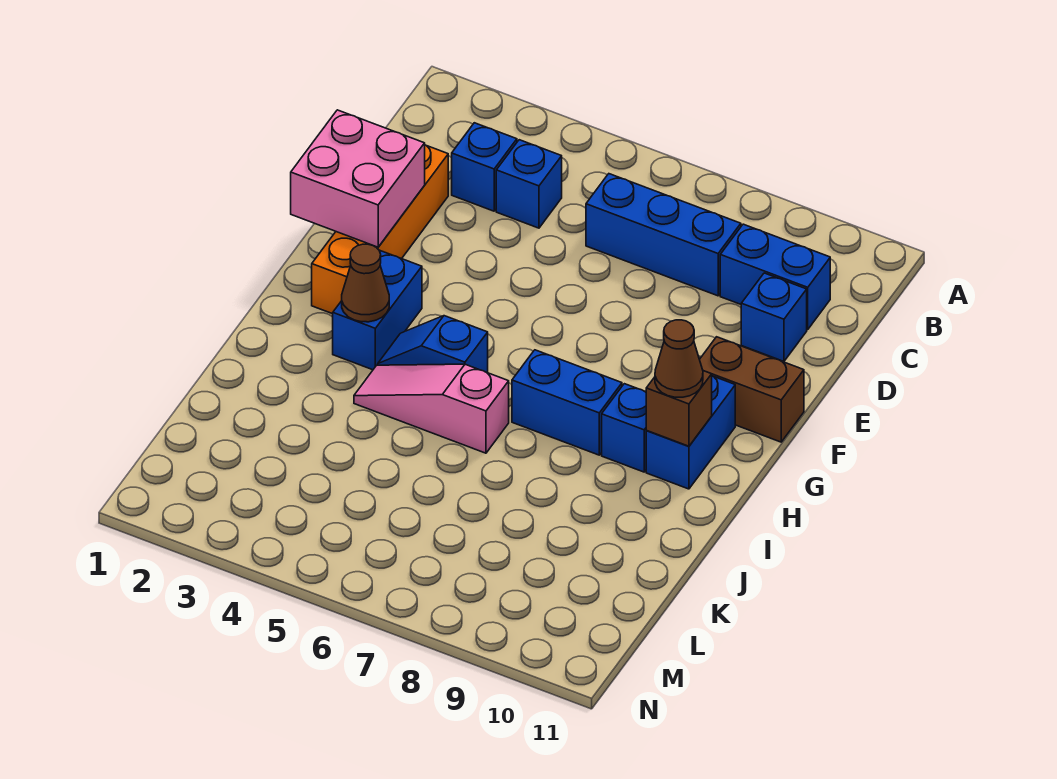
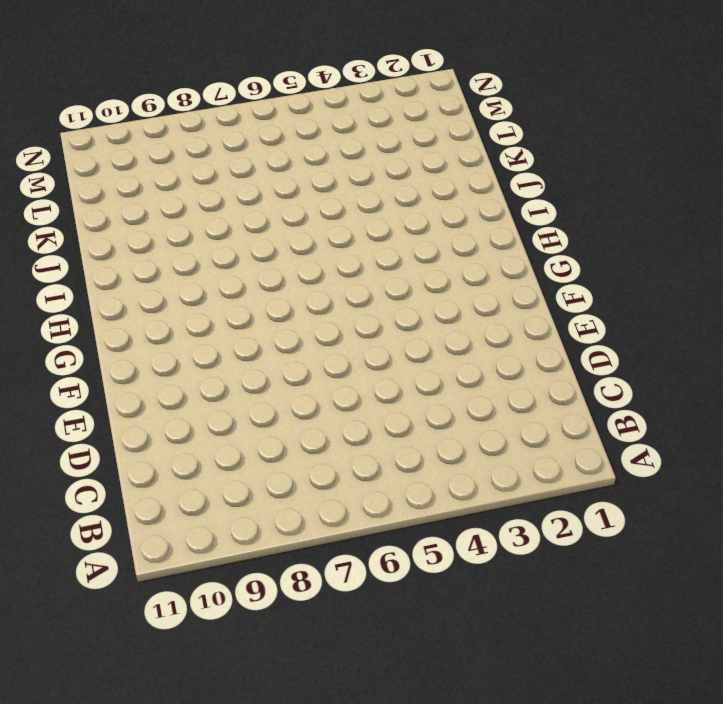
none -> blue brick C3 level 1
none -> blue brick C4 level 1
none -> blue brick C6:C8 level 1

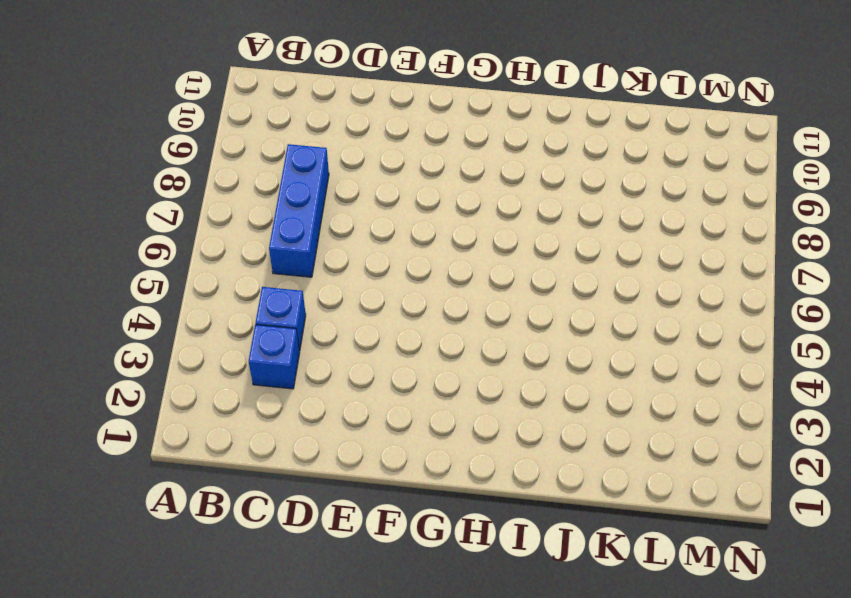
none -> blue brick C9:C10 level 1
none -> orange brick D2:G2 level 1
none -> blue brick D10 level 1

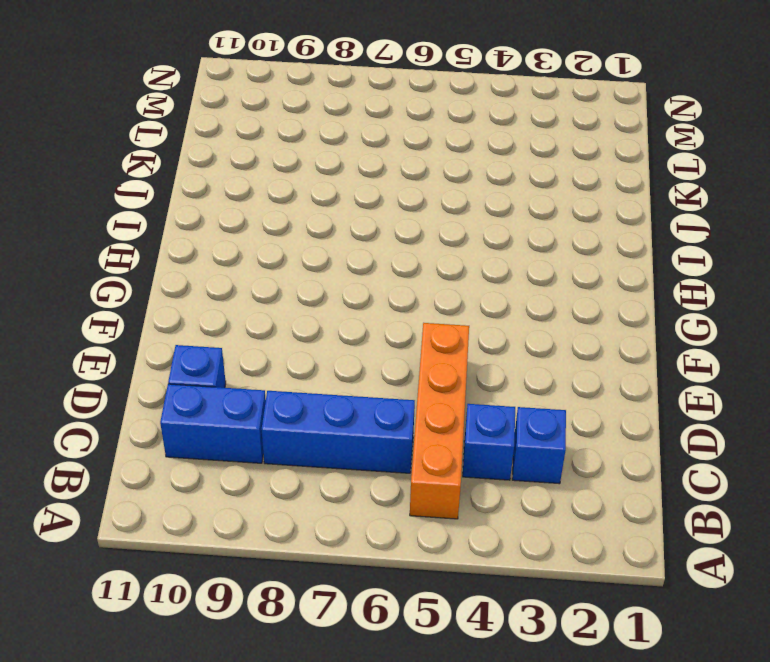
orange brick B5:E5 level 1 -> orange brick D2:G2 level 1
none -> brown brick F10:F11 level 1
none -> blue brick G3:H3 level 1
none -> blue brick G10:H10 level 1

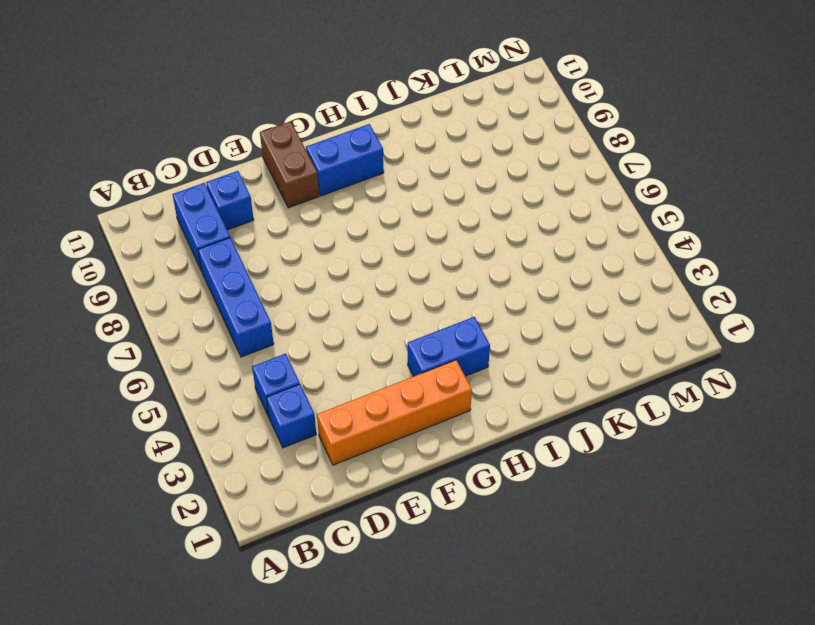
none -> blue slope H4:H5 level 1 top 5
none -> blue brick H7:H8 level 1
none -> blue brick H9 level 1

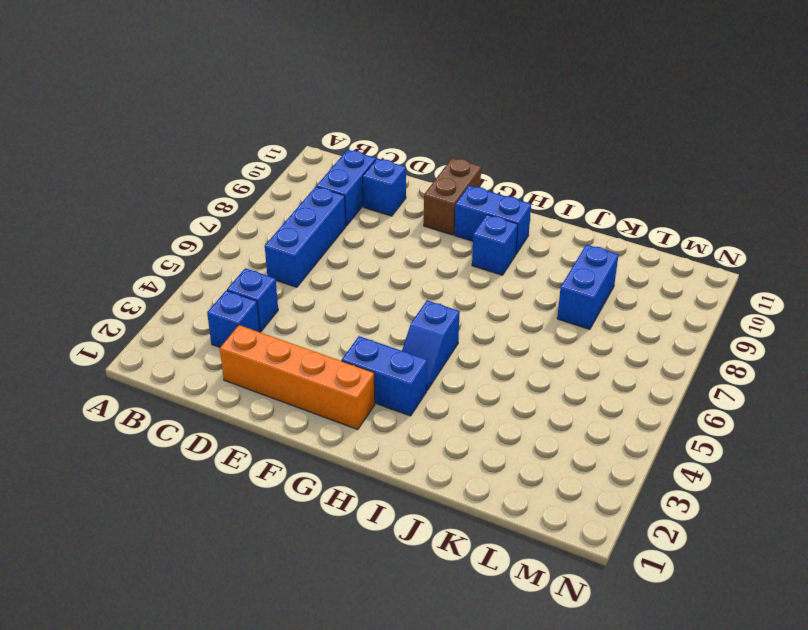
blue brick K8:K9 level 1 -> blue brick H7:H8 level 1
none -> pink slope I4:I6 level 1 top 6
none -> pink brick E1:F2 level 2
none -> brown cone H3 level 2

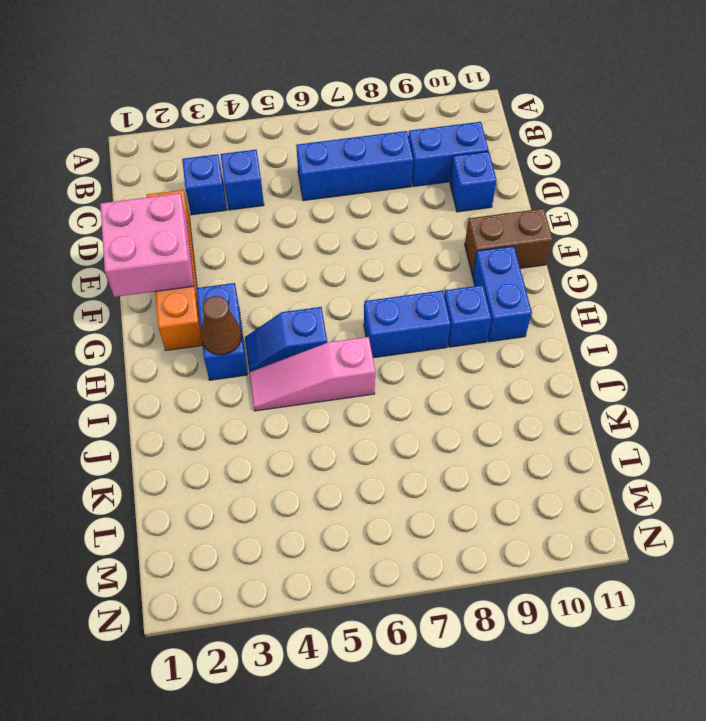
none -> brown brick H10 level 2
none -> brown cone H10 level 3

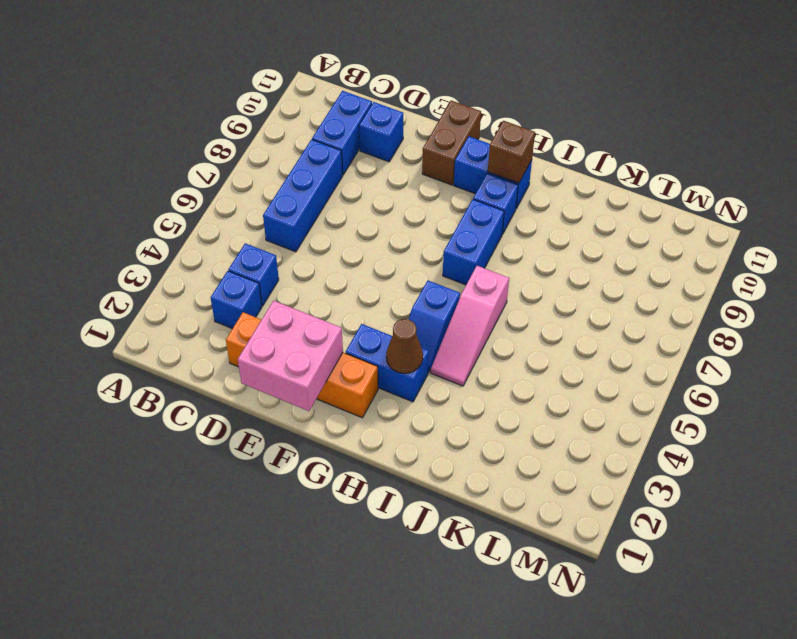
none -> brown cone H10 level 3

